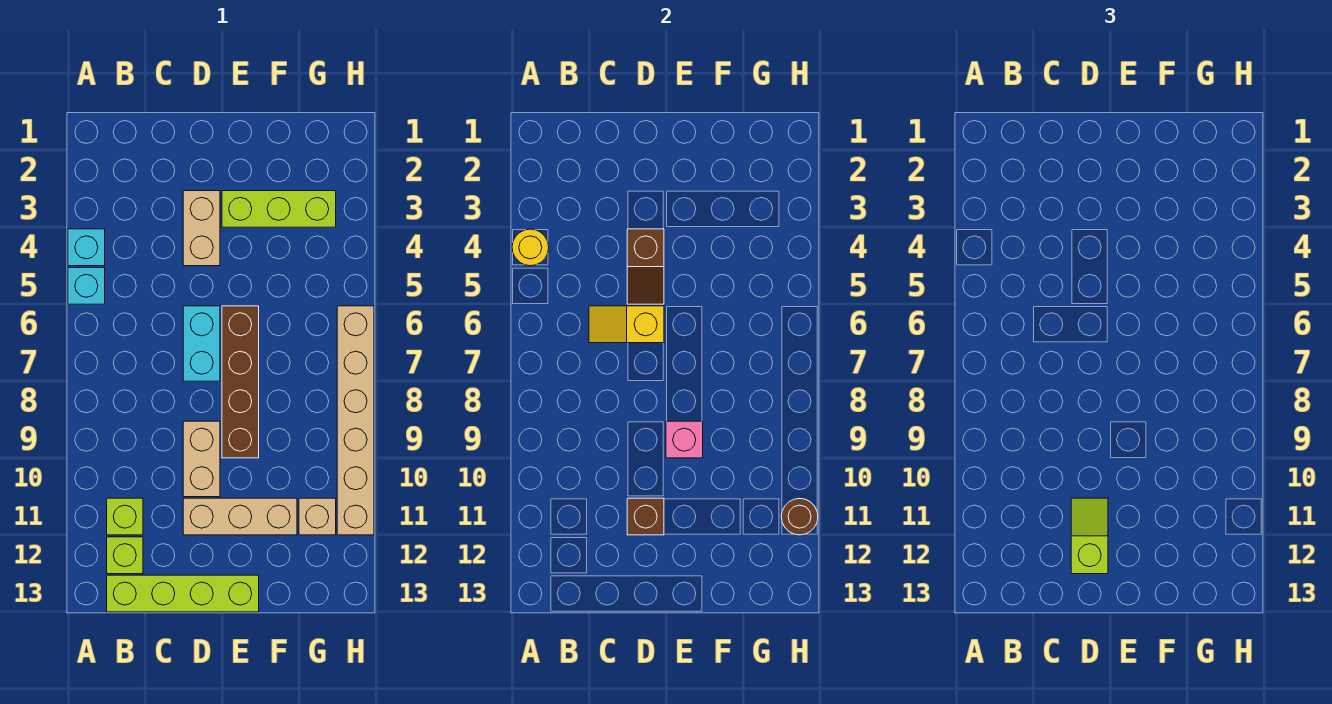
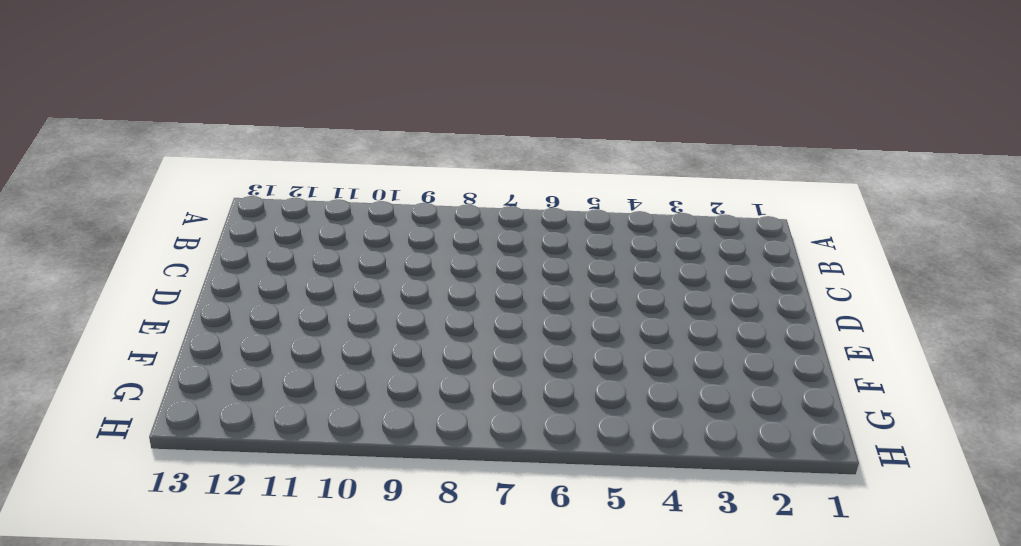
none -> cyan brick A4 level 1
none -> cyan brick A5 level 1
none -> lime brick B11 level 1

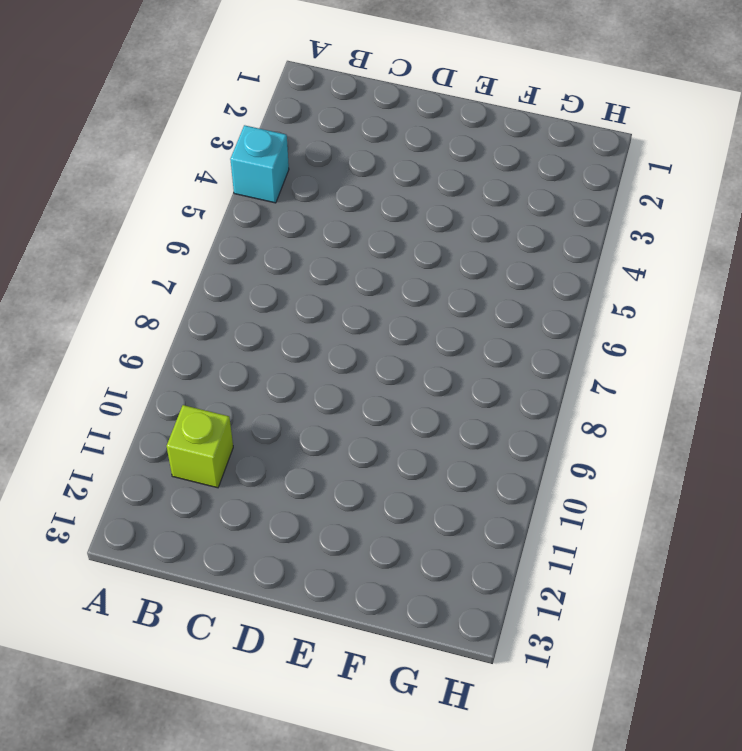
none -> cyan brick A5 level 1
none -> lime brick B12 level 1
none -> lime brick B13:E13 level 1

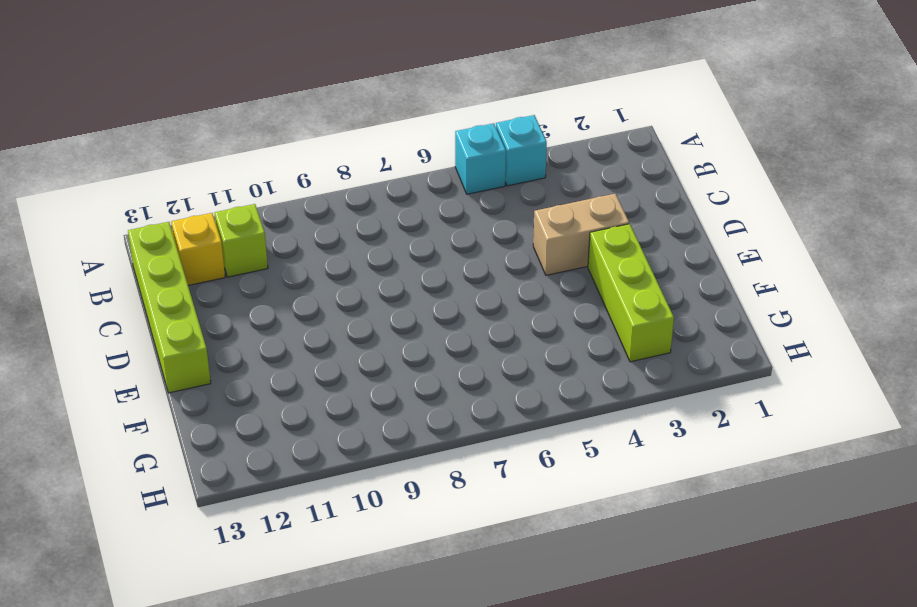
yellow brick B12 level 1 -> lime brick B12 level 1
none -> cyan brick D6:D7 level 1
none -> tan brick D9:D10 level 1
none -> tan brick D11:F11 level 1

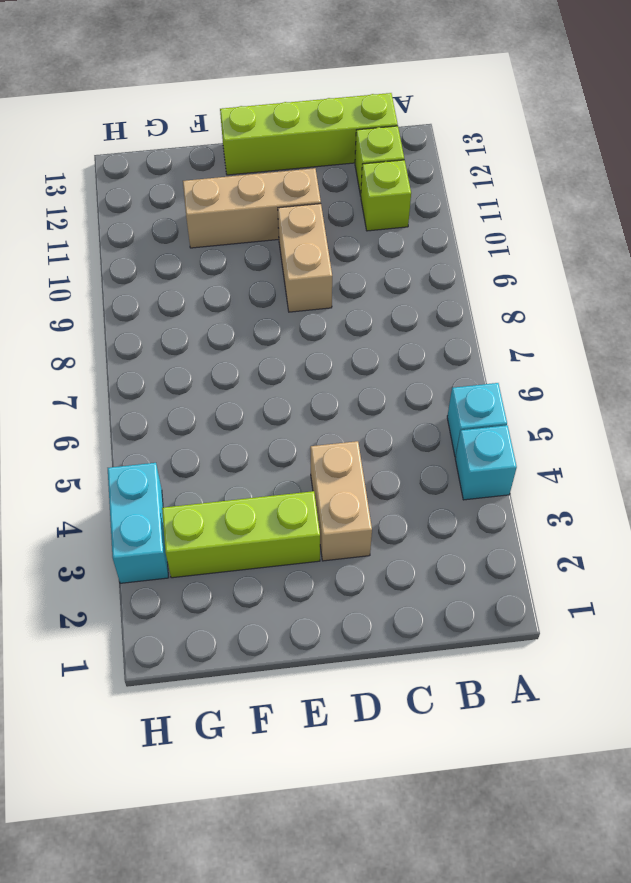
cyan brick H3:H4 level 1 -> cyan brick D6:D7 level 1
none -> brown brick E6:E9 level 1
none -> tan brick G11 level 1
none -> tan brick H6:H11 level 1

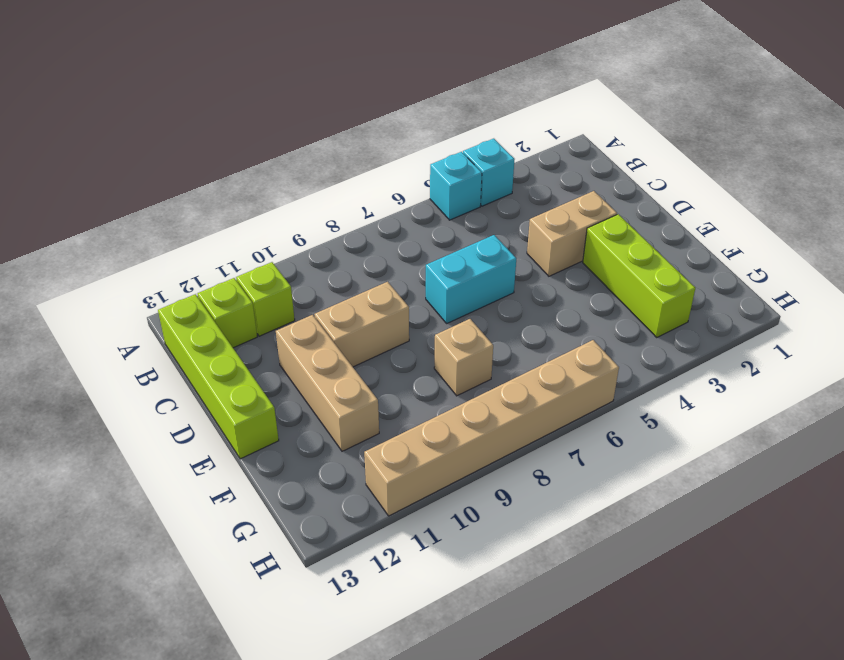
tan brick F8 level 1 -> tan brick G11 level 1
none -> brown brick E6:E9 level 1
none -> yellow round brick A4 level 2
none -> yellow slope C6:D6 level 2 top D

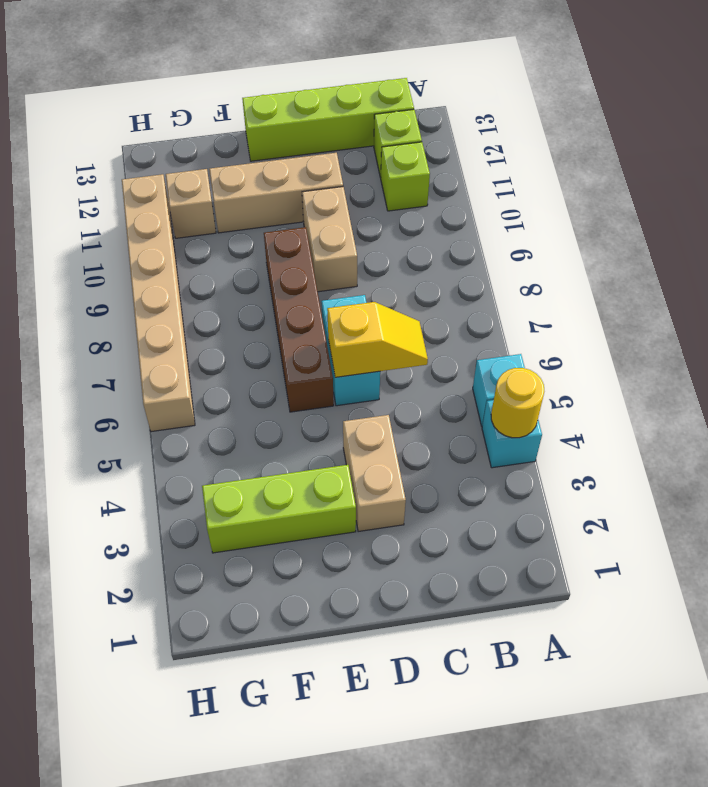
none -> brown slope D4:D5 level 2 top 4
none -> brown brick D11 level 2
none -> pink brick E9 level 2

